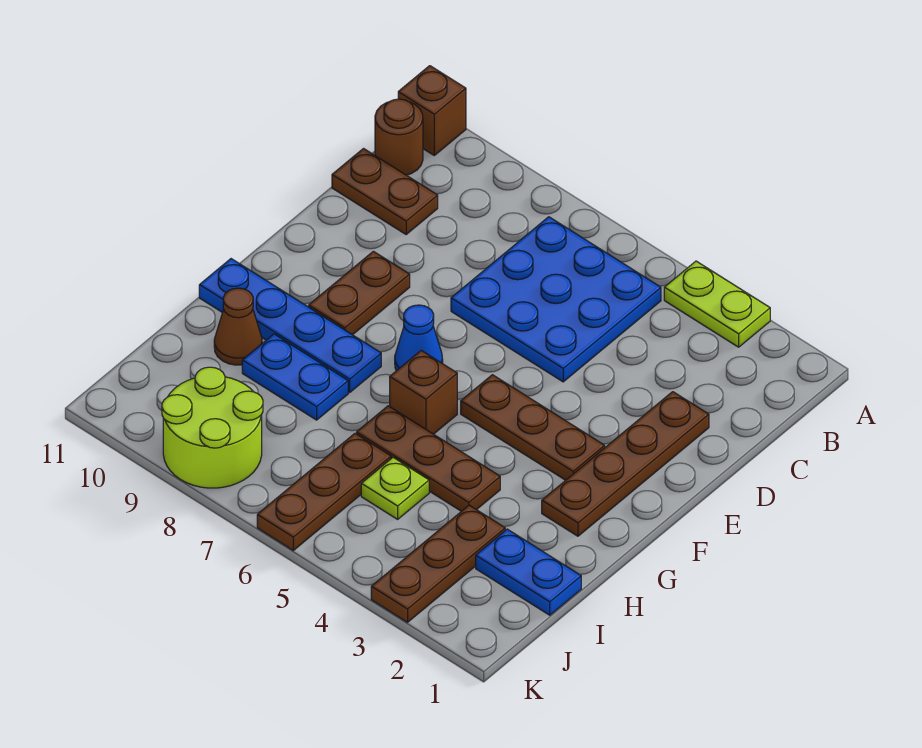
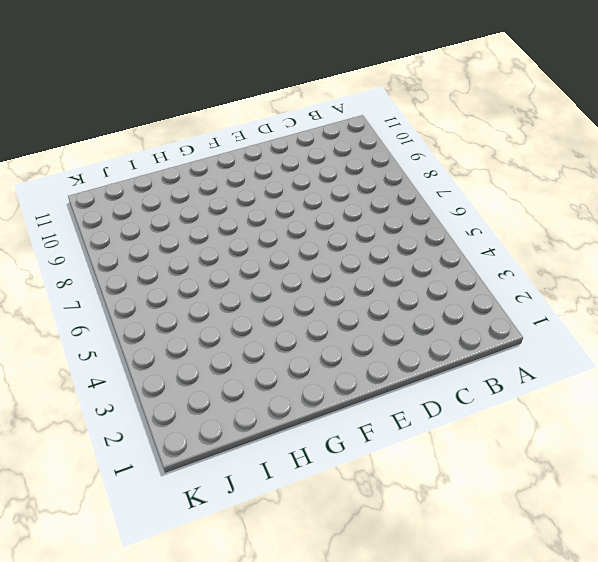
none -> lime plate A3:A4 level 1
none -> brown brick A11 level 1
none -> blue plate B5:D7 level 1

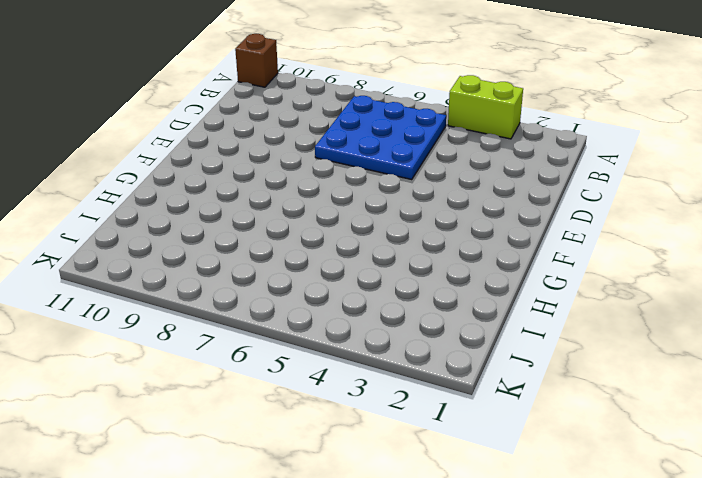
lime brick A3:A4 level 1 -> lime plate A3:A4 level 1
none -> brown round brick B11 level 1
none -> brown plate C10:C11 level 1
none -> brown plate D2:G2 level 1

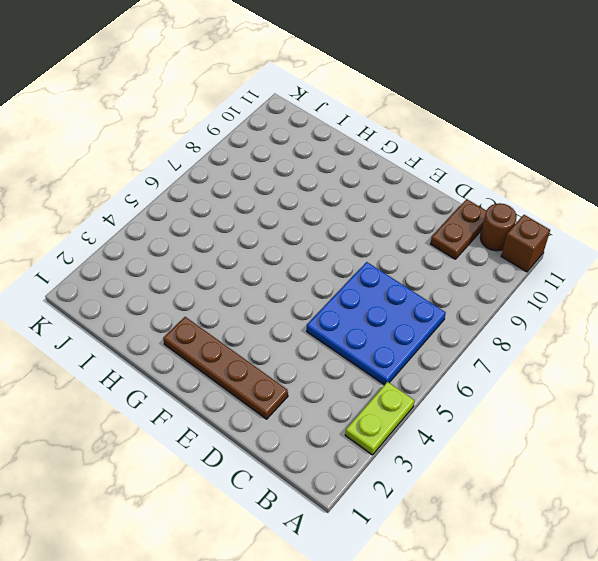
none -> brown plate E9:F9 level 1
none -> brown plate F3:F5 level 1
none -> blue cone F7 level 1

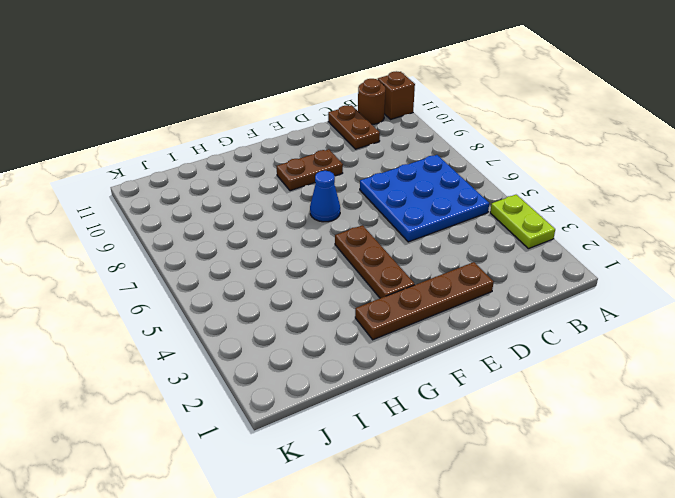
none -> brown brick G6 level 1
none -> blue plate G8:G11 level 1
none -> brown plate H4:H6 level 1

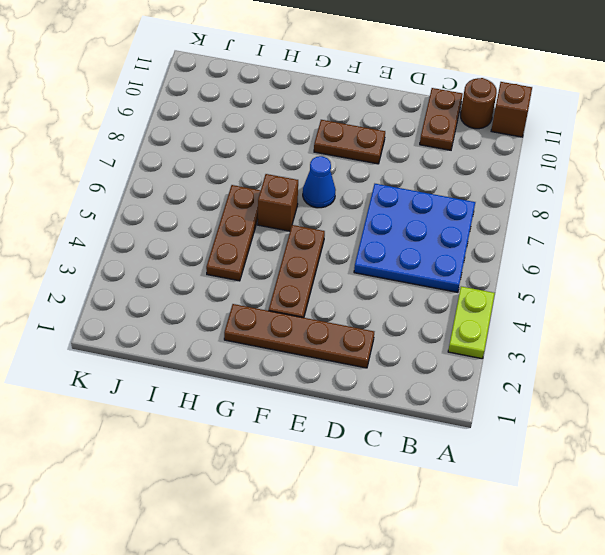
none -> blue plate G8:G11 level 1
none -> blue plate H8:H9 level 1
none -> brown cone H10 level 1

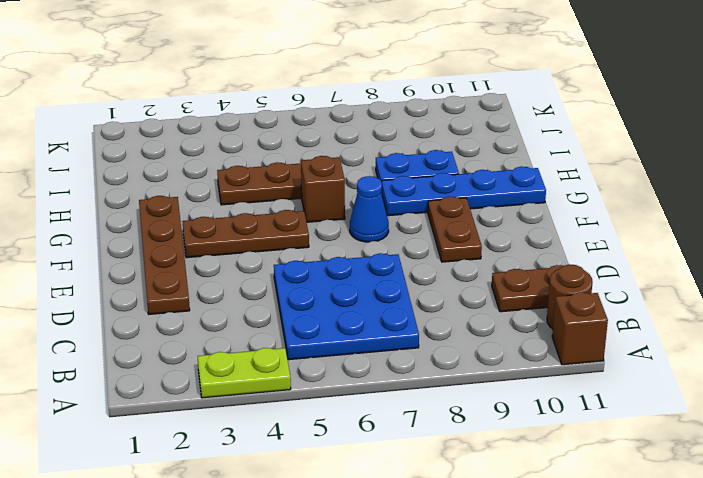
none -> brown cone H10 level 1
none -> blue plate I1:I2 level 1
none -> brown plate I3:K3 level 1

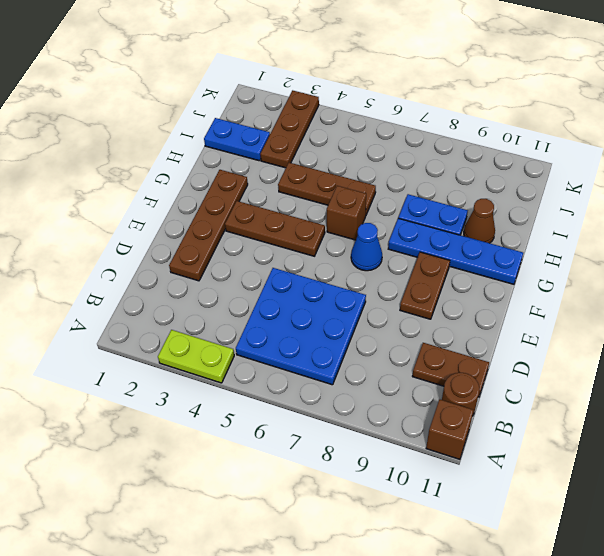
none -> lime plate I5 level 1
none -> brown plate I6:K6 level 1
none -> lime round brick J8:K9 level 1

